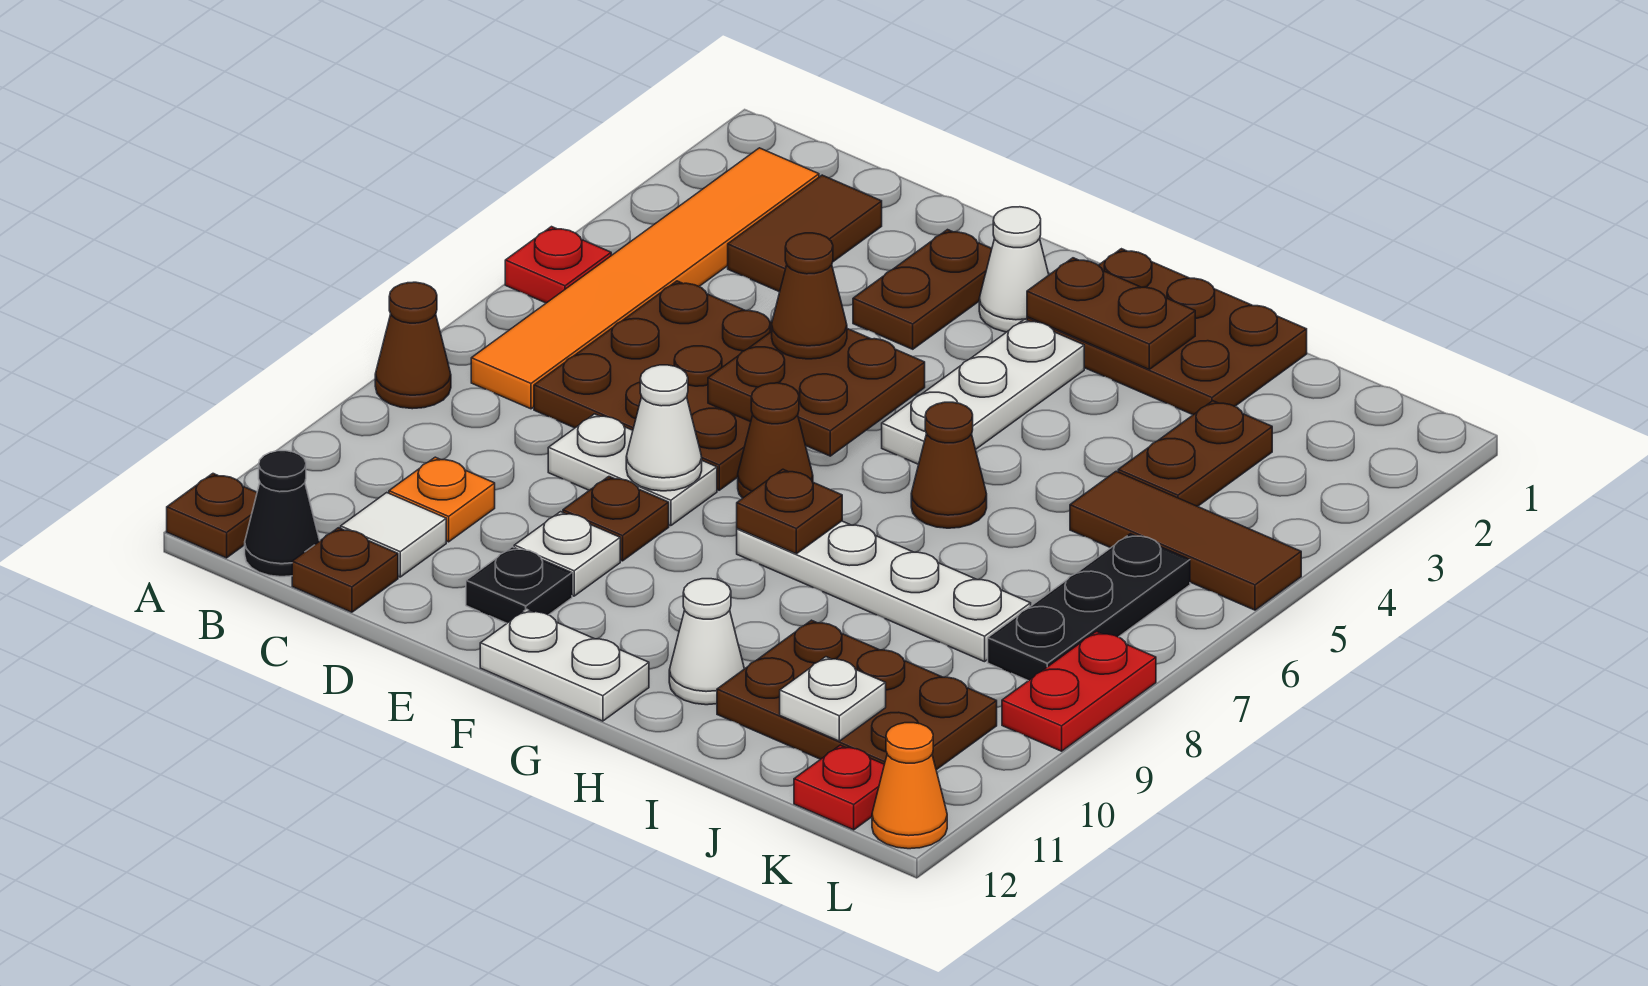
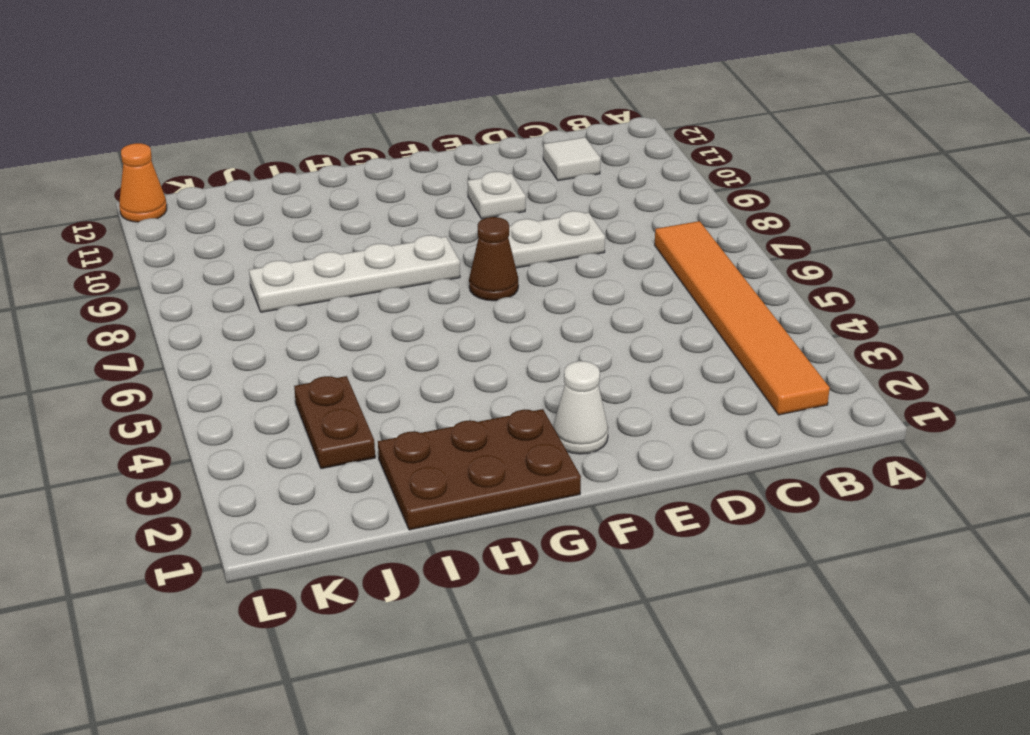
none -> red plate A5 level 1
none -> brown cone A8 level 1
none -> brown plate A12 level 1
none -> black cone B12 level 1

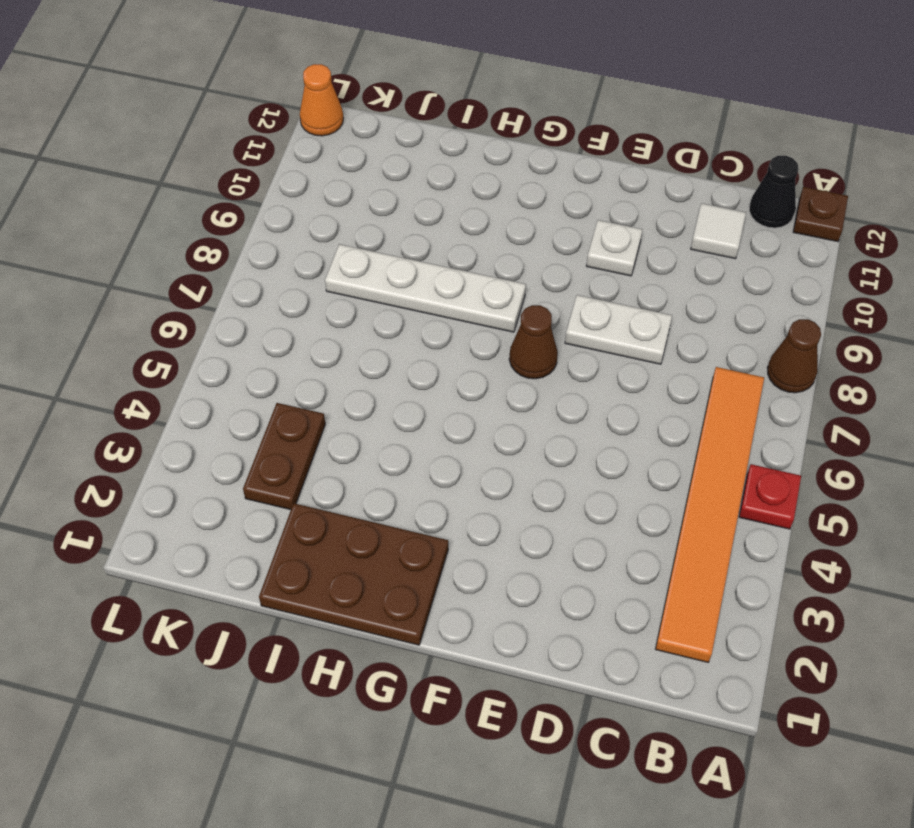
none -> brown tile C2:C3 level 1
none -> brown plate C5:E7 level 1
none -> orange plate C10 level 1
none -> brown plate C12 level 1

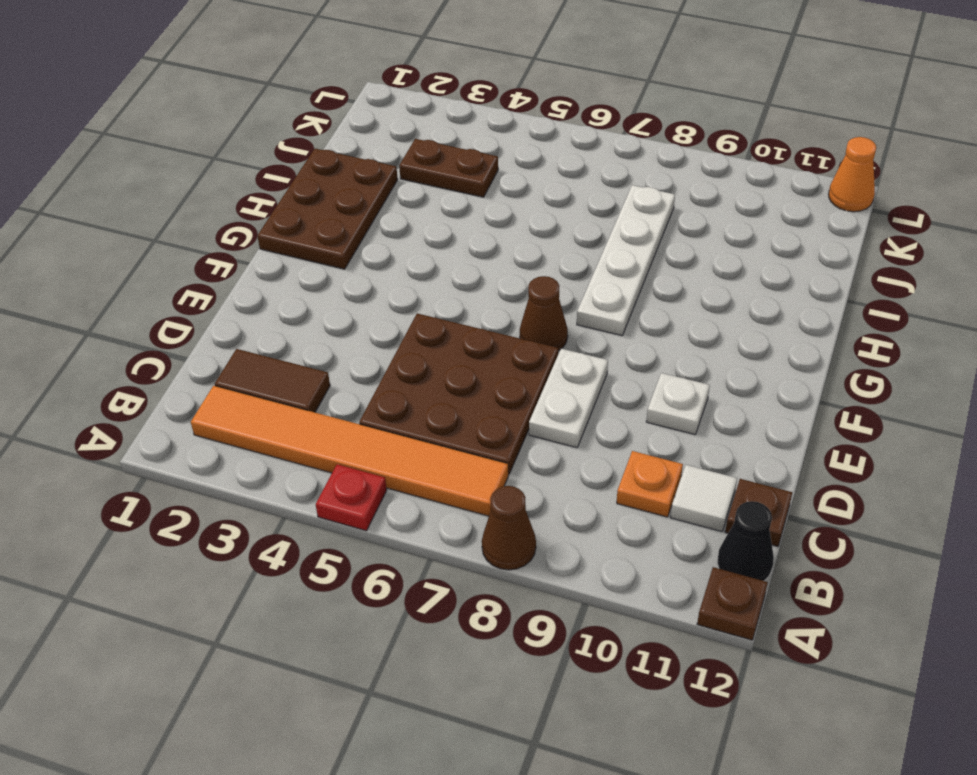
none -> brown plate E2:E3 level 1
none -> brown plate E9 level 1
none -> black plate E11 level 1
none -> white cone F2 level 1

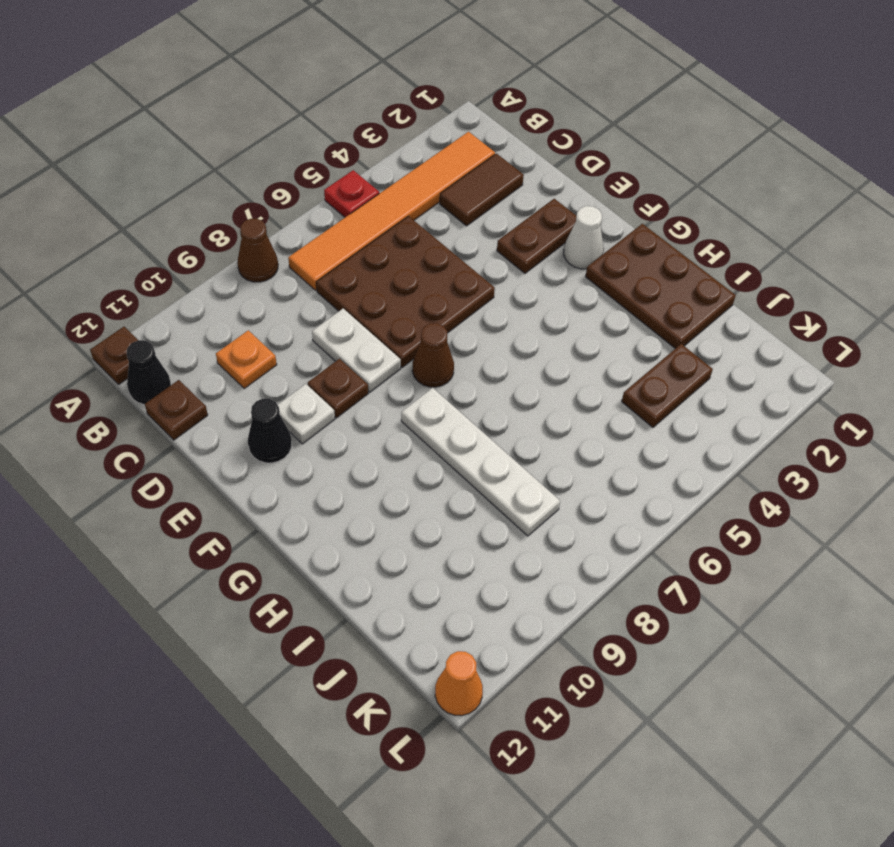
black cone E11 level 1 -> black plate E11 level 1
none -> white tile C11 level 1
none -> white plate F12:G12 level 1
none -> white plate G3:G5 level 1
none -> brown cone H6 level 1

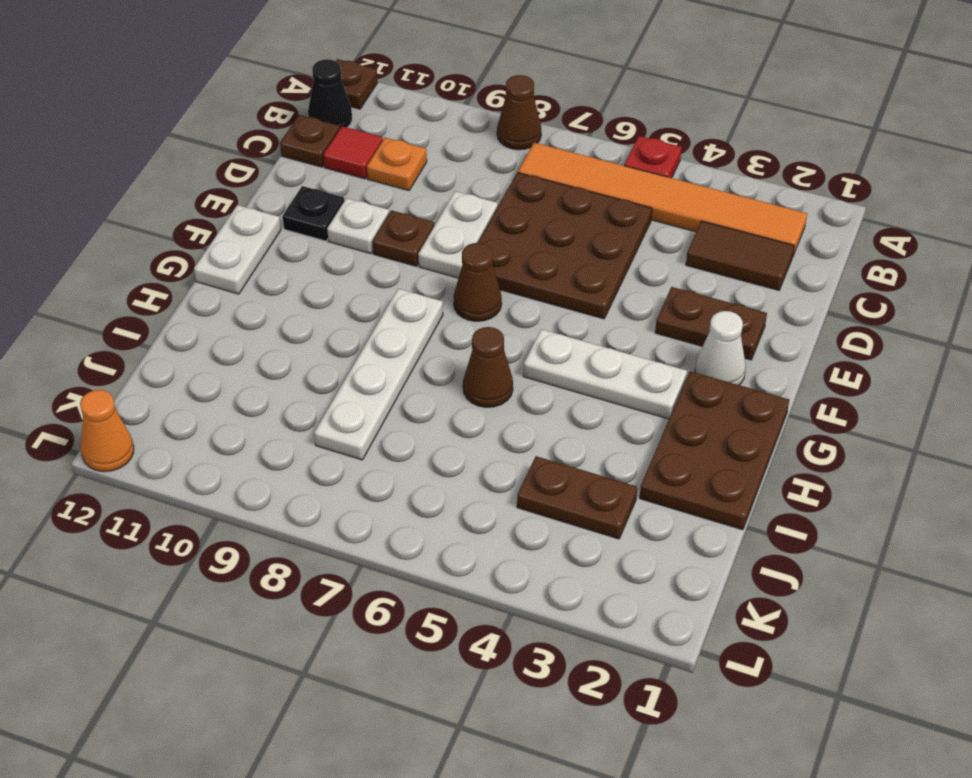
red tile C11 level 1 -> white tile C11 level 1
none -> white cone H11 level 1
none -> brown plate I10:K11 level 1
none -> brown tile J5:L5 level 1
none -> black plate K6:K8 level 1

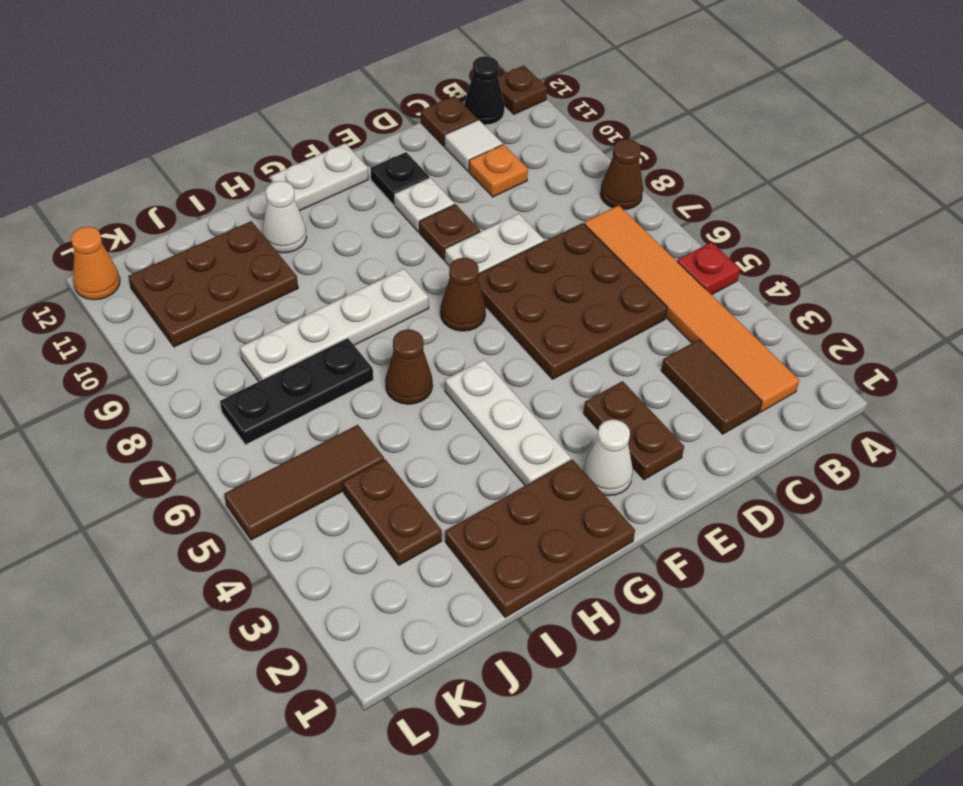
black plate I7:K7 level 1 -> black plate K6:K8 level 1
none -> red plate K12 level 1
none -> red plate L8:L9 level 1
none -> brown plate E5:F6 level 2
none -> white cone E8 level 2

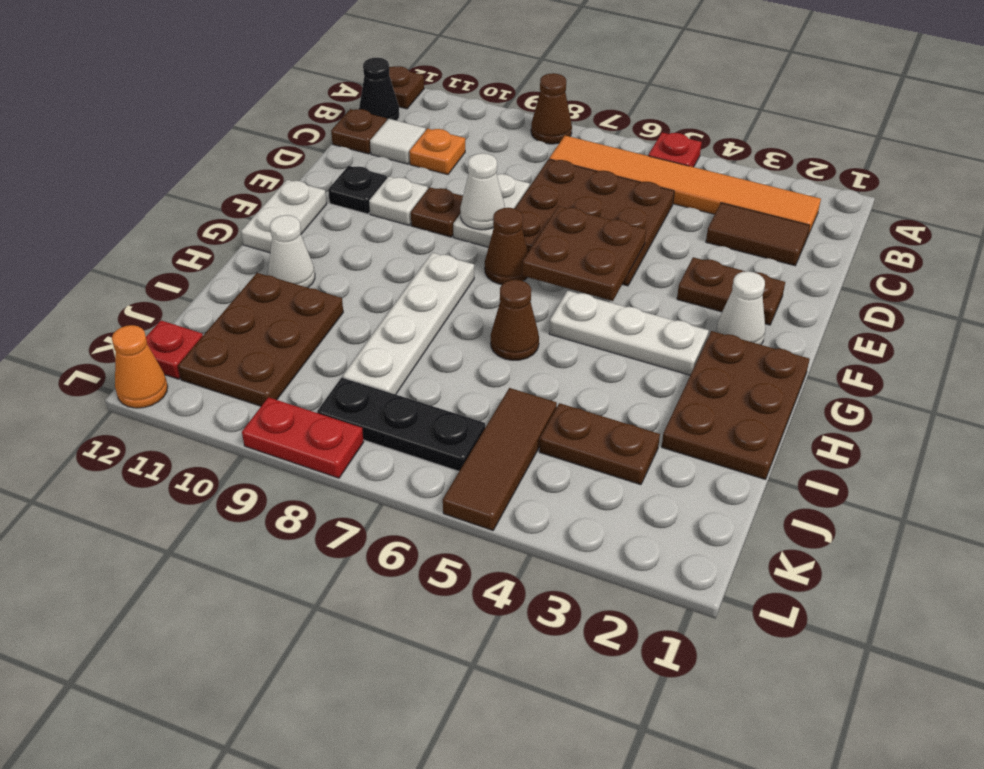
none -> brown plate G2:H2 level 2
none -> brown plate G8 level 2
none -> white plate J11 level 2
none -> brown cone E5 level 3

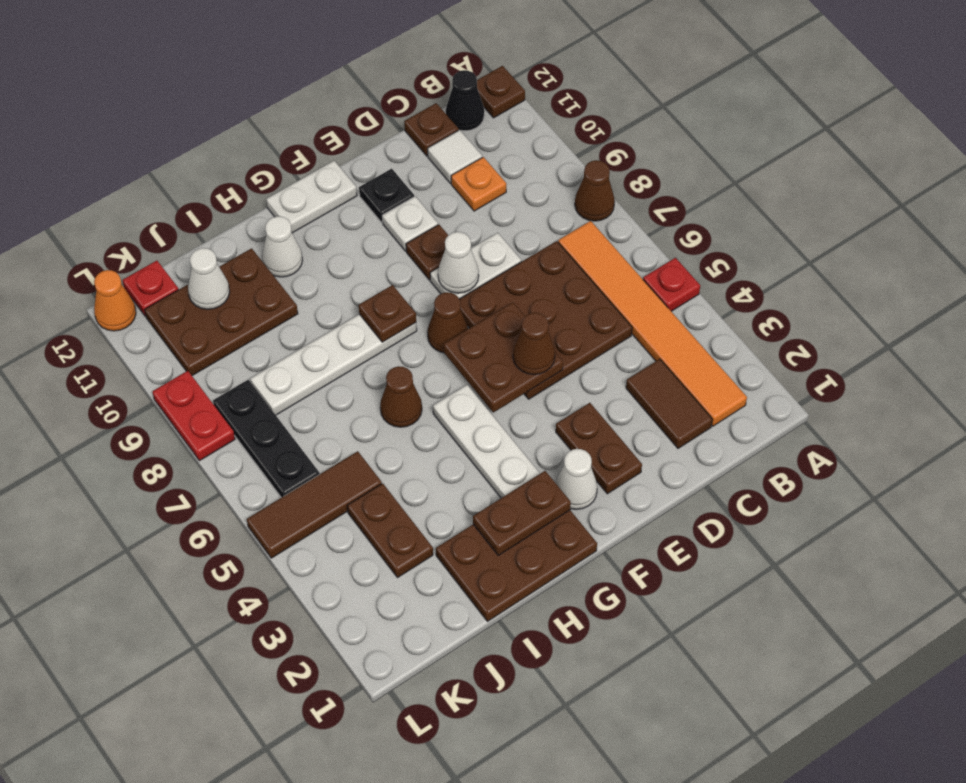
white cone J11 level 2 -> white plate J11 level 2

